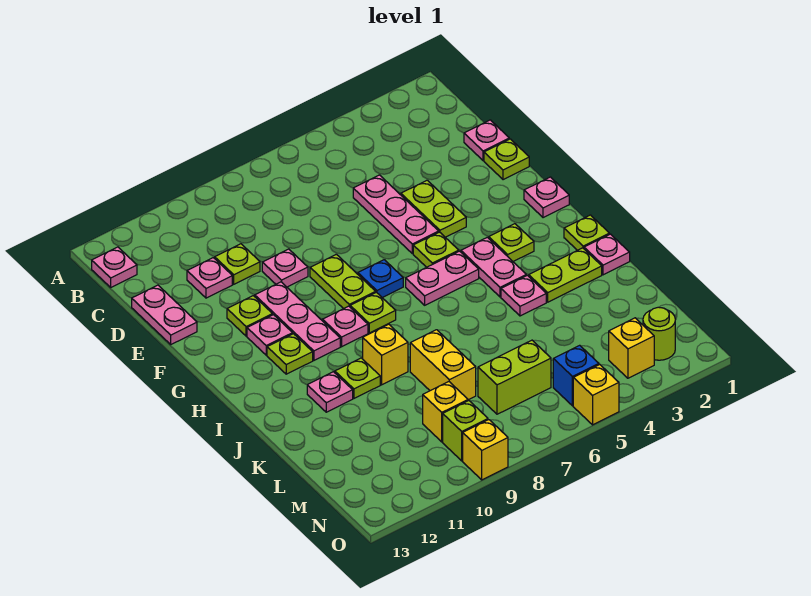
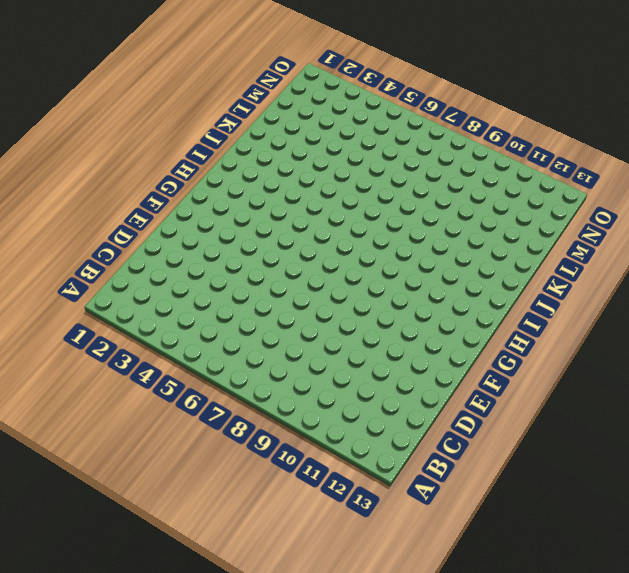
none -> pink plate B13 level 1
none -> pink plate D1 level 1
none -> pink plate D5:F5 level 1
none -> lime plate D10 level 1

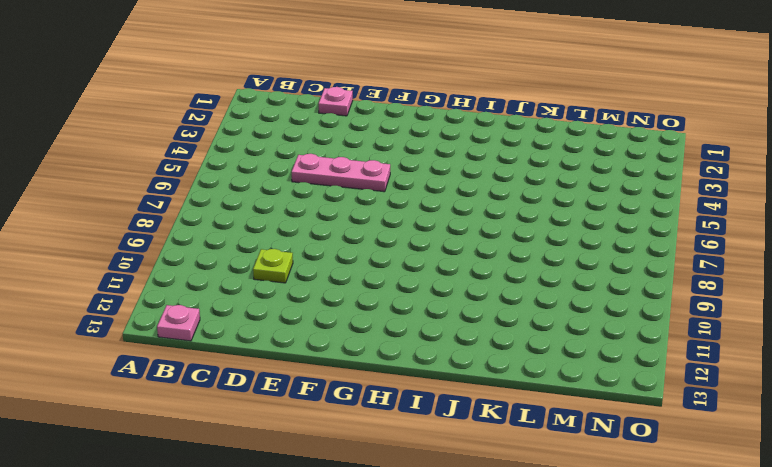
none -> pink plate D11 level 1
none -> pink plate D13:E13 level 1
none -> lime plate E1 level 1
none -> lime plate E4:F4 level 1

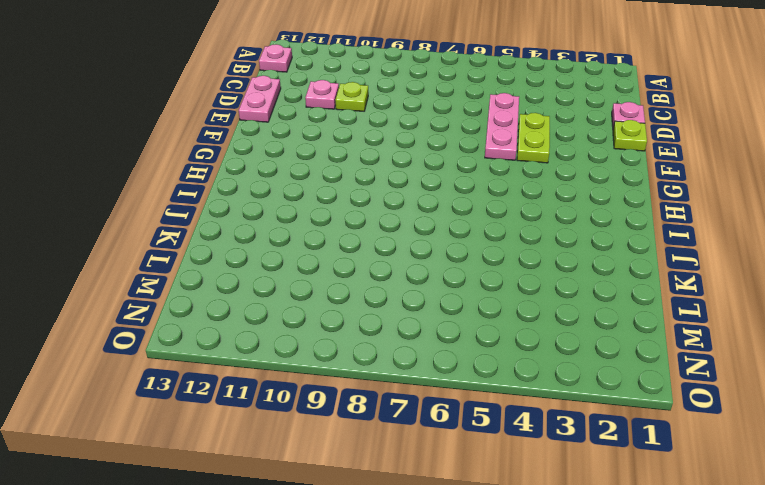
none -> pink plate E9 level 1
none -> lime plate F8:G8 level 1
none -> pink plate F10:H10 level 1
none -> lime plate F11 level 1

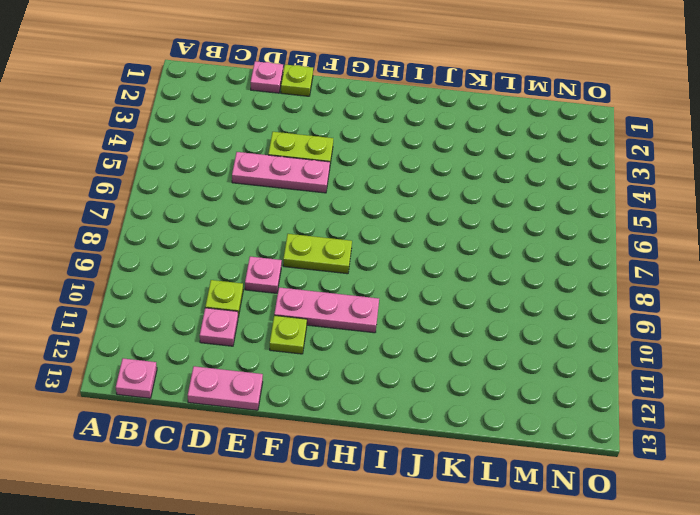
none -> pink plate G1 level 1
none -> lime plate G5 level 1
none -> blue plate G7 level 1
none -> pink plate G11 level 1

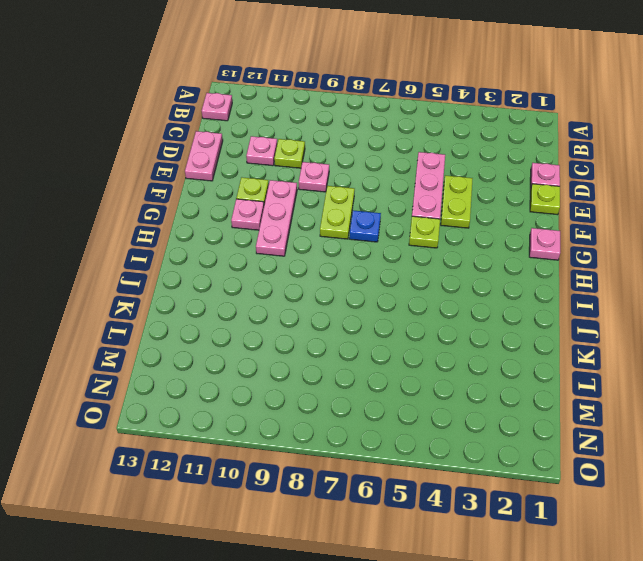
none -> lime plate H3 level 1
none -> pink plate H4:I4 level 1
none -> pink plate H5:H6 level 1
none -> lime plate H8 level 1

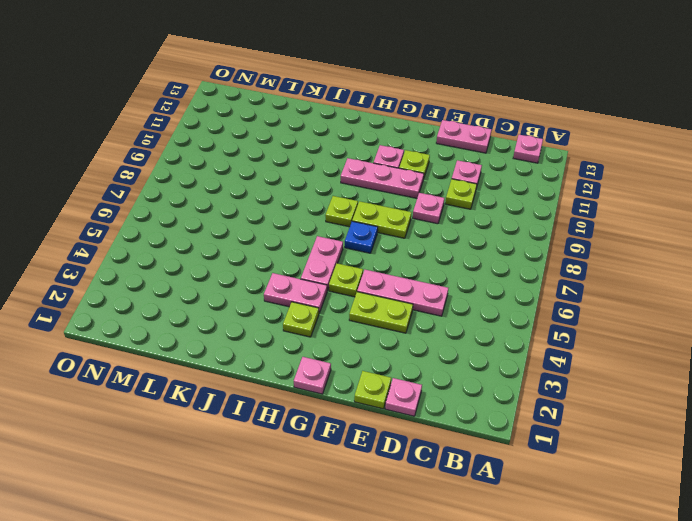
none -> pink plate H9 level 1
none -> lime plate H11 level 1
none -> lime plate I1 level 1
none -> pink plate J1 level 1

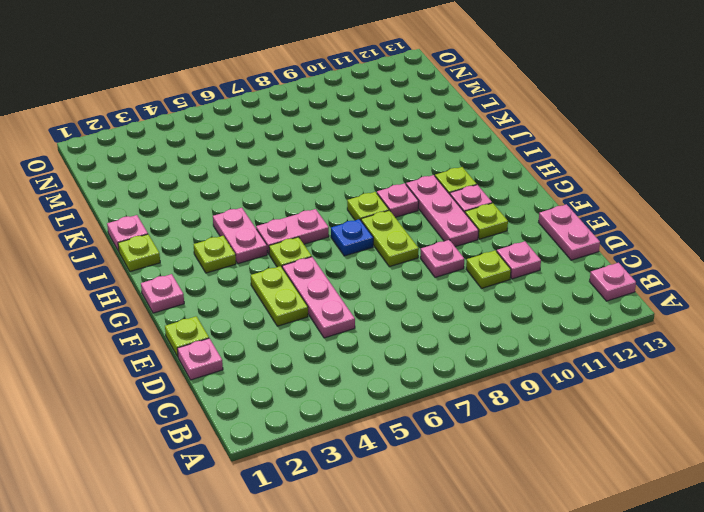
none -> lime plate J2:J3 level 1
none -> pink plate J4 level 1
none -> yellow brick J9 level 1
none -> lime plate J10 level 1

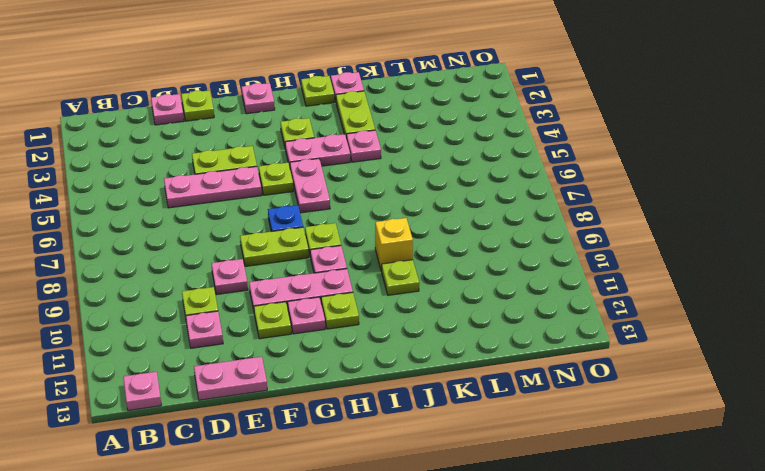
none -> pink plate J11 level 1
none -> yellow brick K8:L8 level 1
none -> lime brick M6:M7 level 1
none -> yellow brick M9 level 1

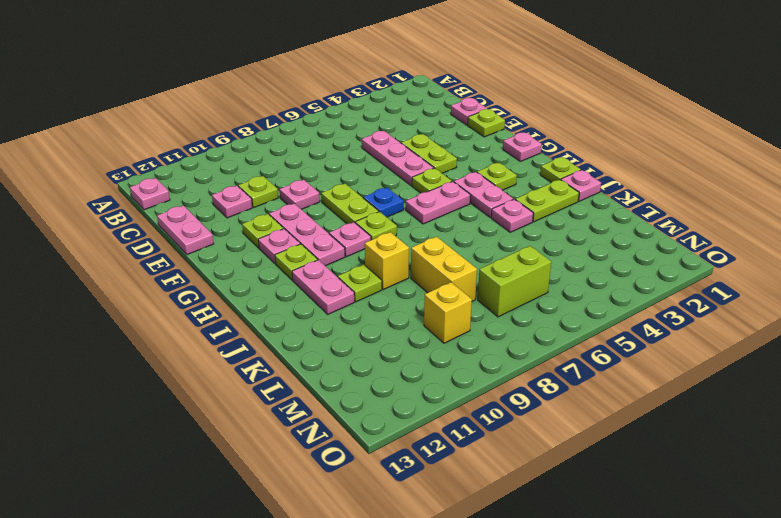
pink plate I11:J11 level 1 -> pink plate J11 level 1
none -> lime round brick N2 level 1
none -> yellow brick N3 level 1
none -> blue brick N5 level 1
none -> lime brick N9 level 1

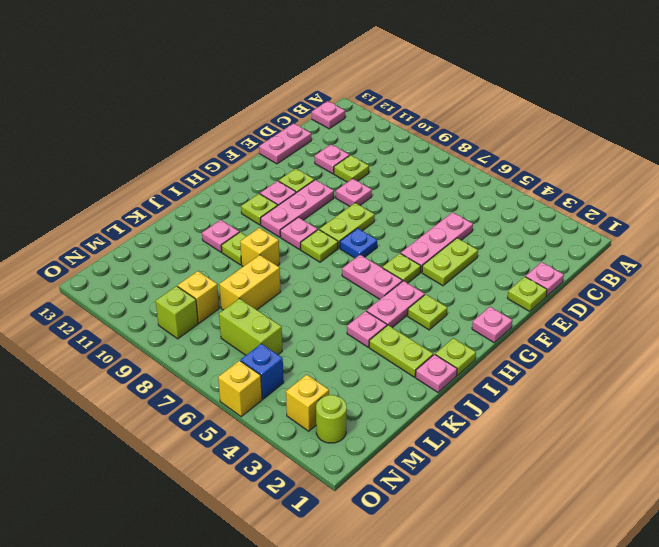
none -> yellow brick O9 level 1

